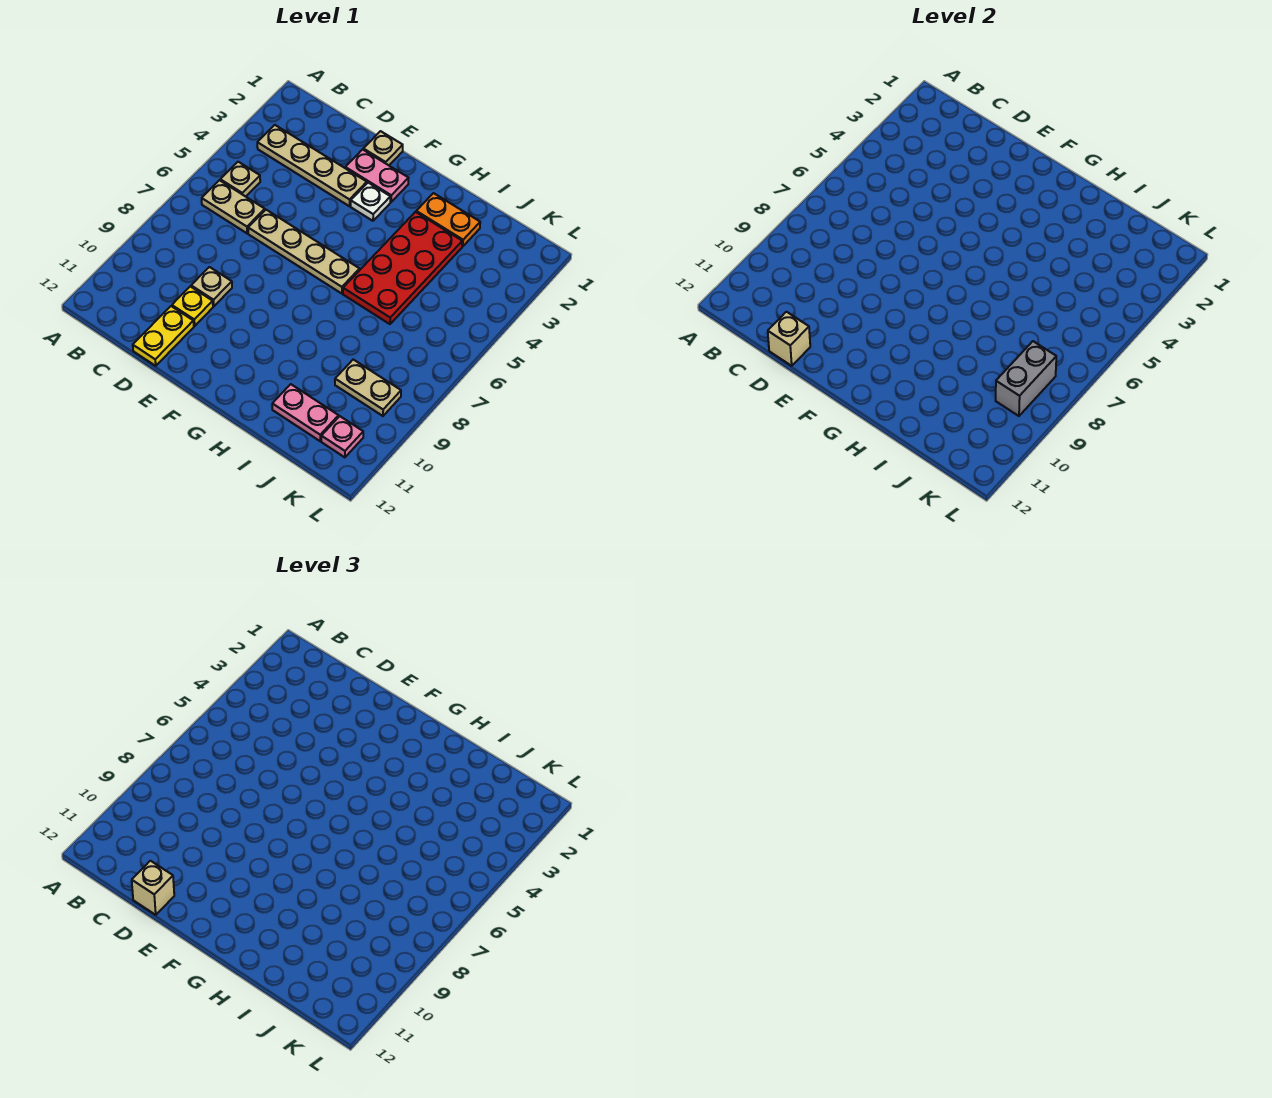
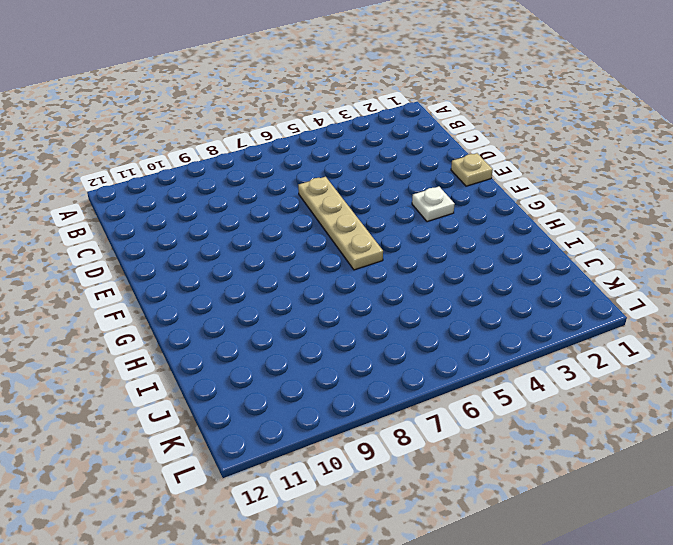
none -> tan plate B3:E3 level 1
none -> tan plate B5 level 1
none -> tan plate B6:C6 level 1

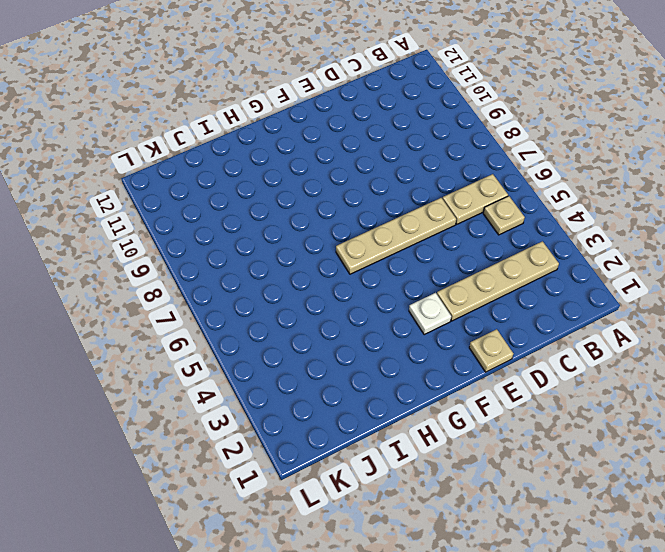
none -> tan plate D9 level 1
none -> yellow plate D10 level 1
none -> yellow plate D11:D12 level 1

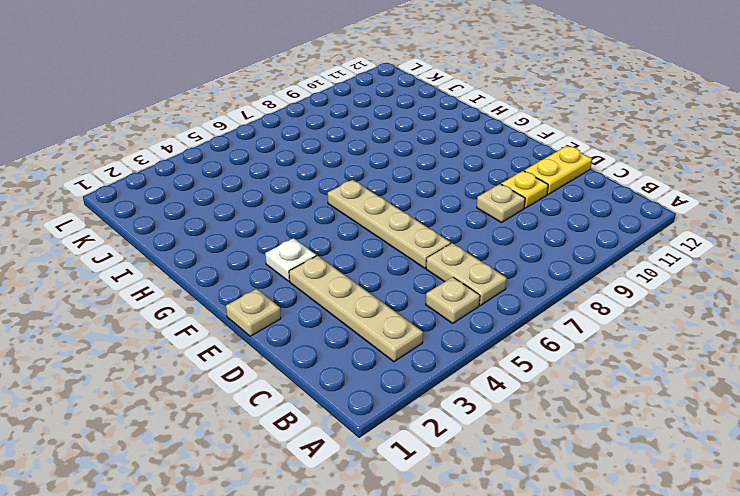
none -> pink plate E2:F2 level 1
none -> orange plate H2:I2 level 1
none -> red plate H3:I6 level 1

